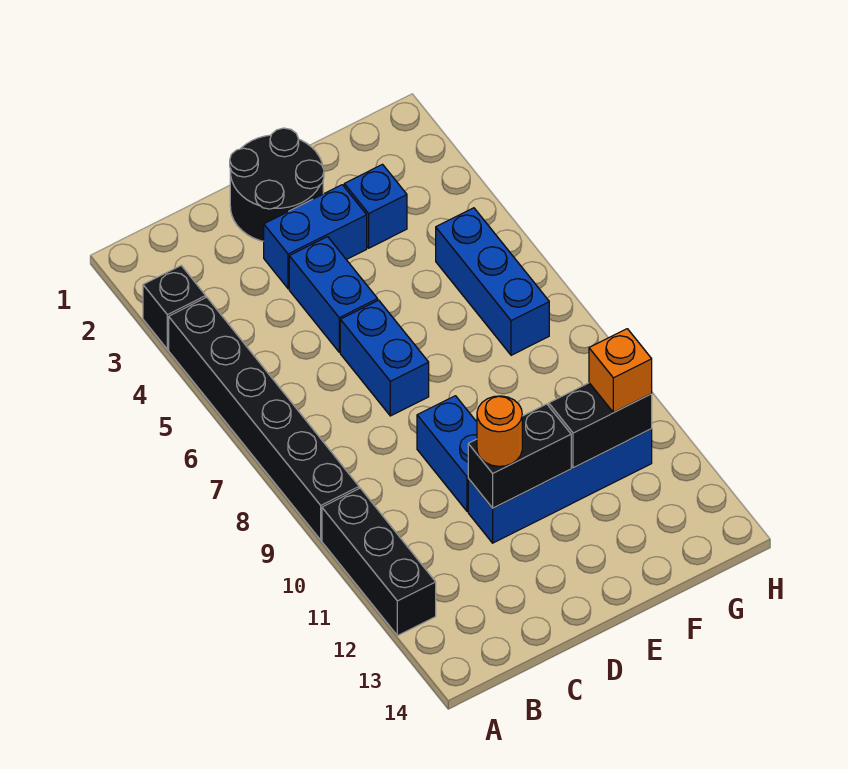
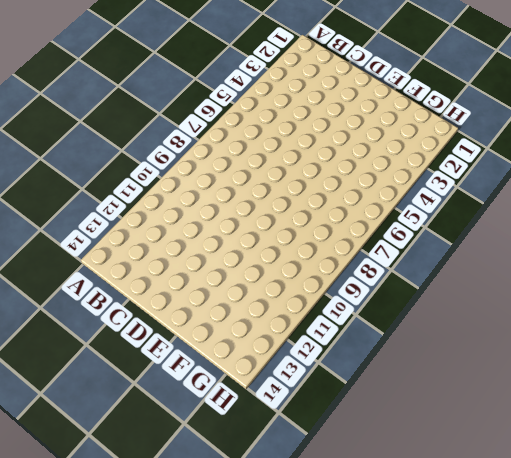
none -> black brick A3 level 1
none -> black brick A4:A9 level 1
none -> black brick A10:A12 level 1

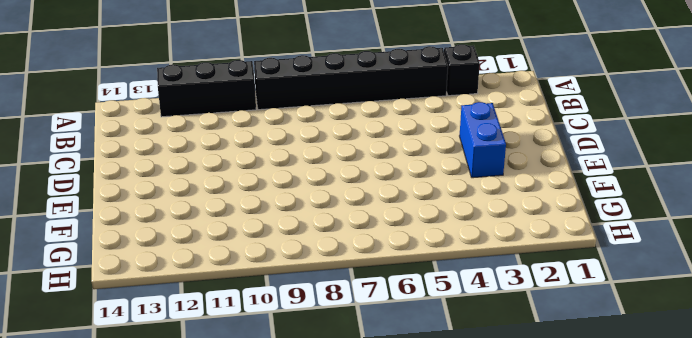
none -> black round brick D1:E2 level 1
none -> blue brick D4:D5 level 1
none -> blue brick D6:D7 level 1

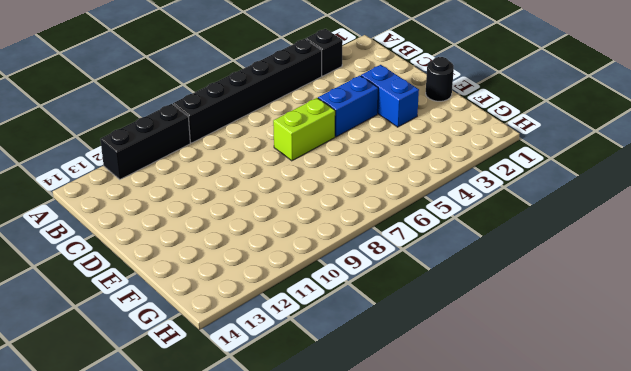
lime brick D6:D7 level 1 -> blue brick D6:D7 level 1
black round brick E1 level 1 -> black round brick D1:E2 level 1
none -> blue brick D9:D10 level 1
none -> blue brick D11:G11 level 1
none -> blue brick F3 level 1

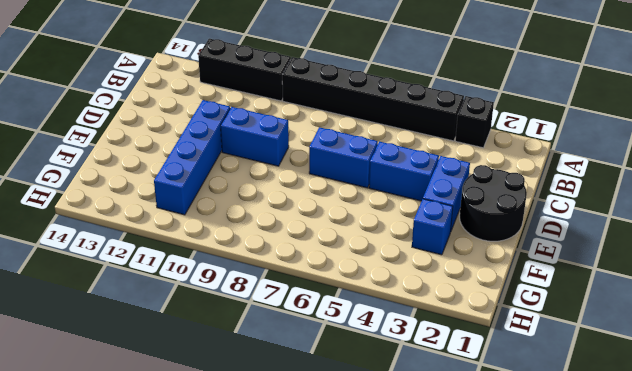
none -> blue brick G5:G7 level 1
none -> black brick D11:E11 level 2
none -> black brick F11:G11 level 2

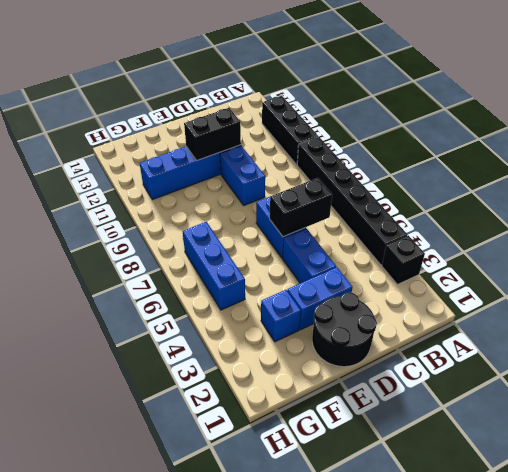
black brick C6:D6 level 2 -> black brick F11:G11 level 2
none -> orange round brick D11 level 3
none -> orange brick G11 level 3

